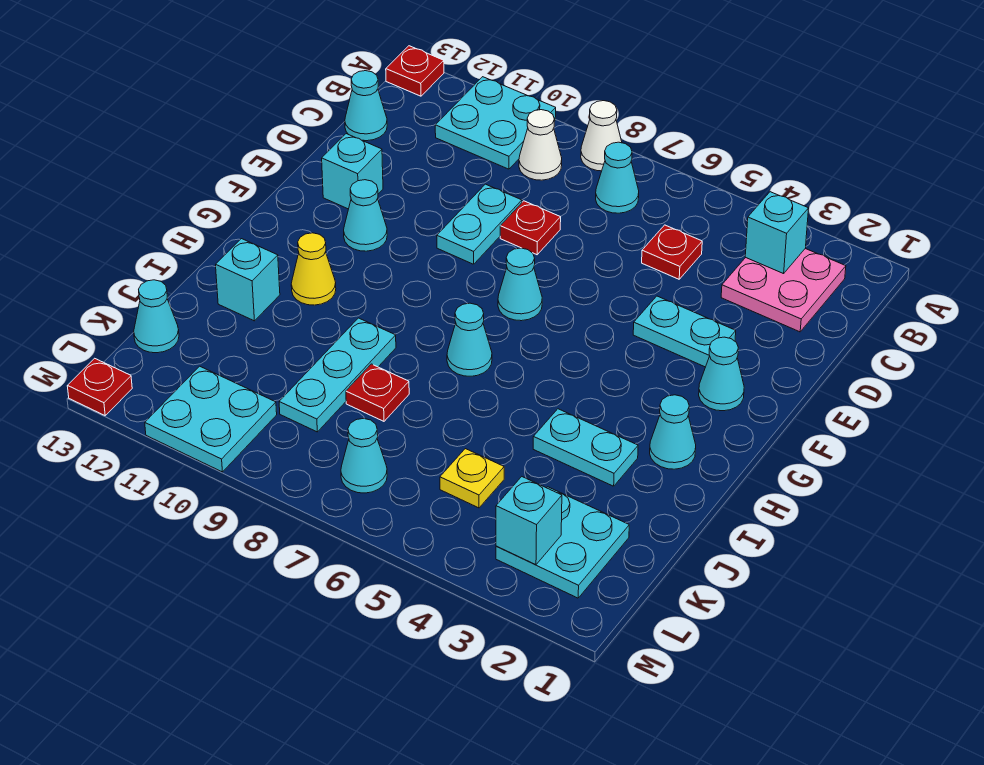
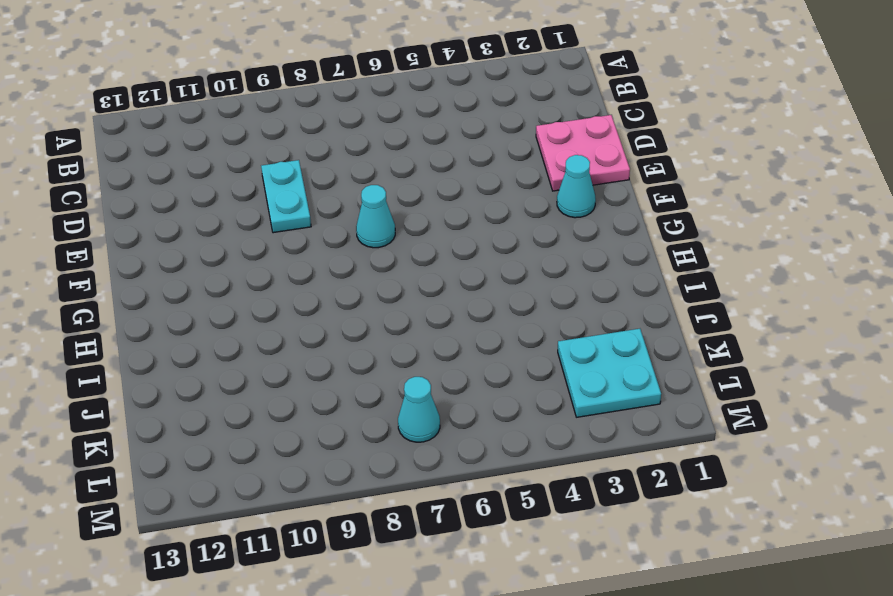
pink plate D1:E2 level 1 -> pink plate B2:C3 level 1
none -> white cone A8 level 1
none -> cyan plate A10:B11 level 1
none -> red plate A13 level 1
none -> cyan cone B7 level 1

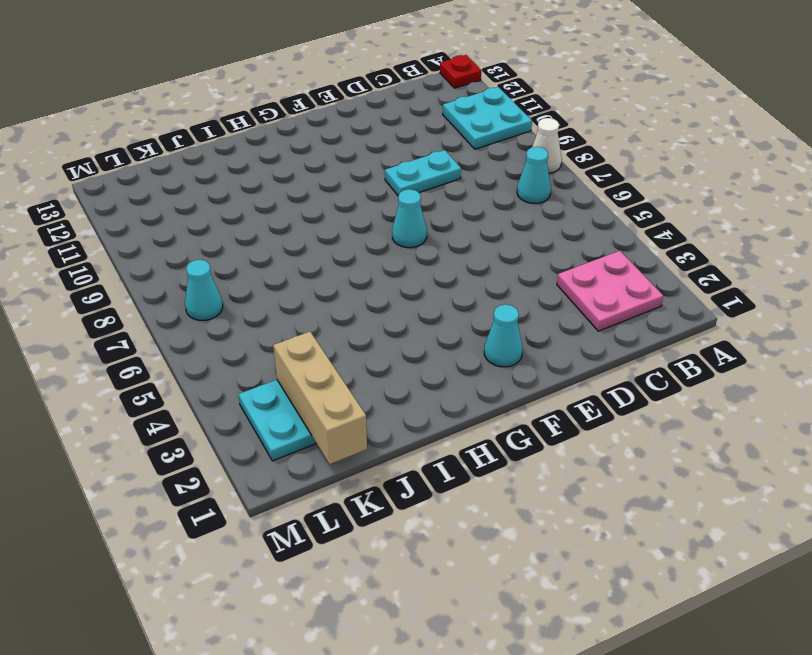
tan brick K1:K3 level 2 -> none
none -> white cone B9 level 1
none -> red plate C5 level 1
none -> cyan cone C13 level 1
none -> red plate D8 level 1

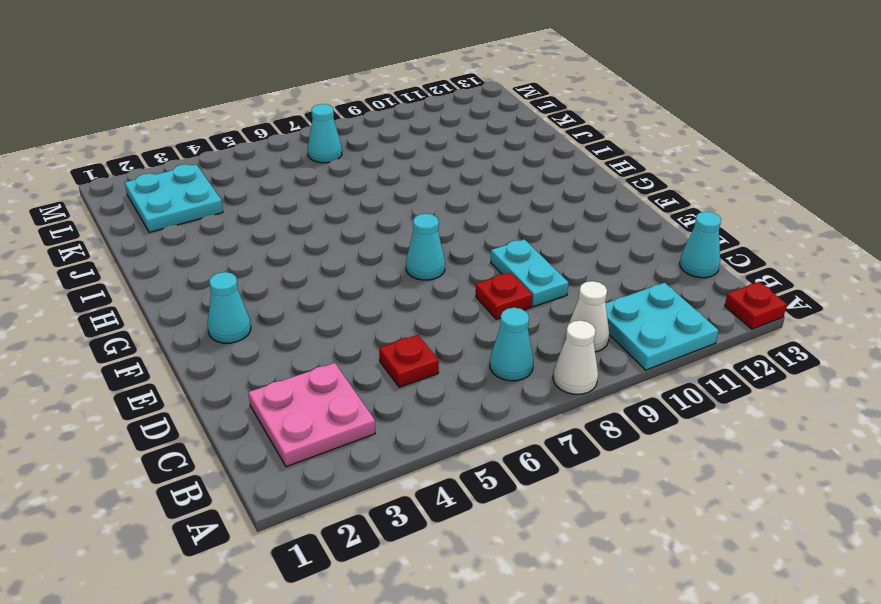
none -> cyan plate E3:E4 level 1
none -> cyan brick E12 level 1
none -> cyan cone F11 level 1
none -> cyan cone H2 level 1

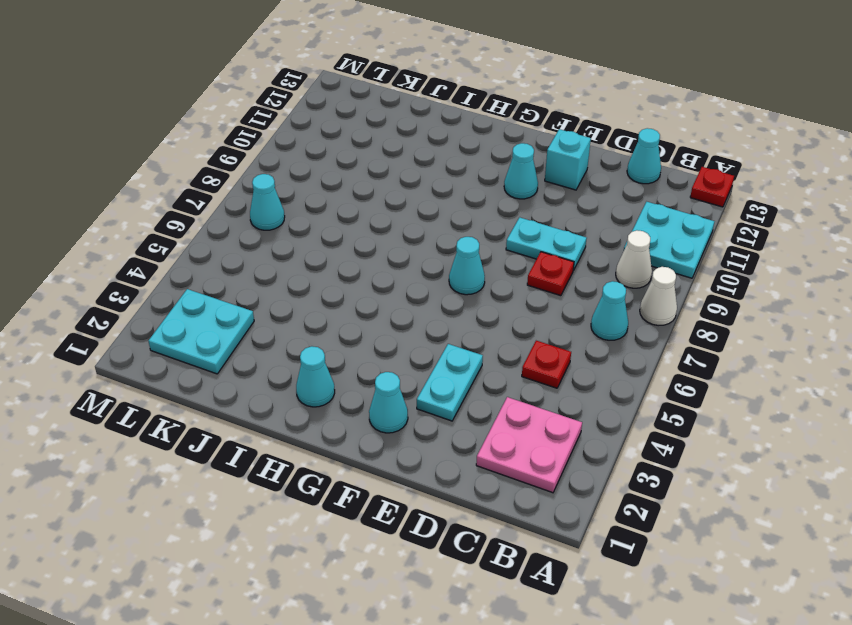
none -> cyan cone H7 level 1
none -> yellow cone H11 level 1
none -> cyan plate I3:I4 level 1
none -> cyan plate I9:K9 level 1

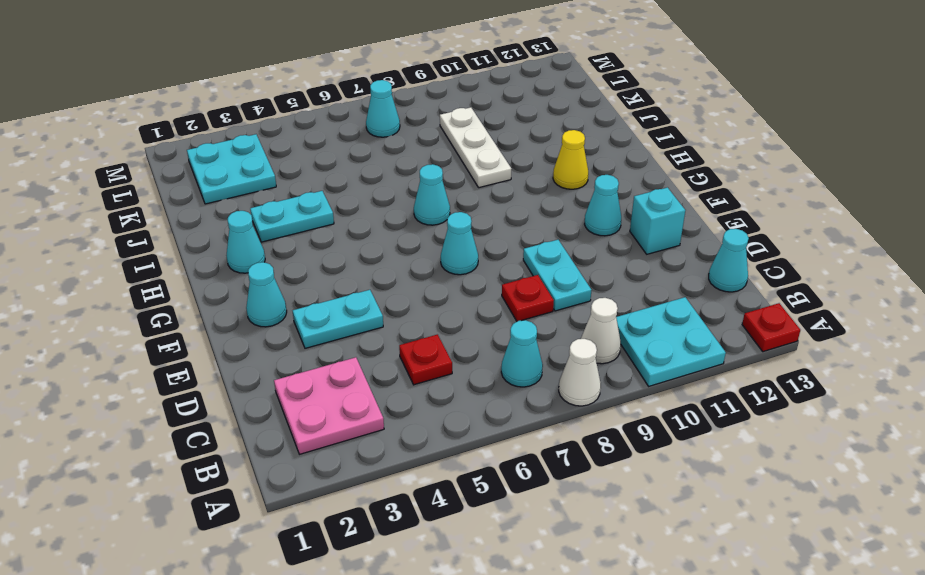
white plate I9:K9 level 1 -> cyan plate I9:K9 level 1
none -> cyan brick I12 level 1
none -> red plate J8 level 1
none -> yellow plate K5 level 1
none -> cyan cone K13 level 1

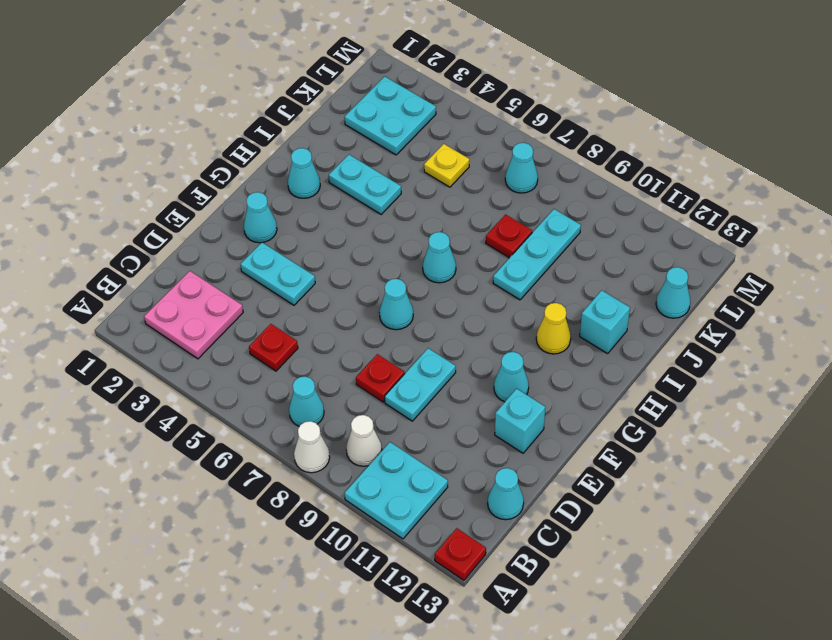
none -> cyan plate L10:M11 level 1
none -> red plate M13 level 1
none -> cyan brick B3 level 2
none -> cyan brick L3 level 2

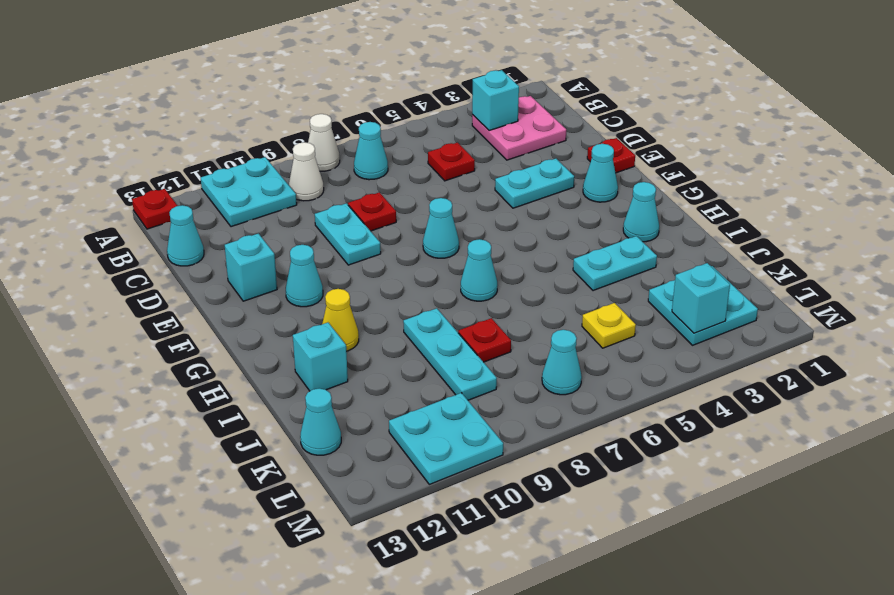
red plate E1 level 1 -> red plate M13 level 1

